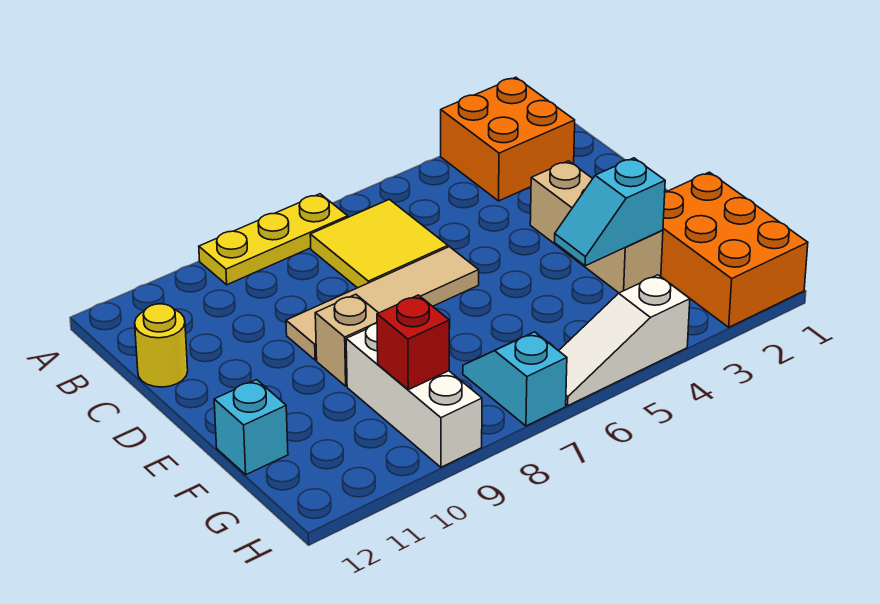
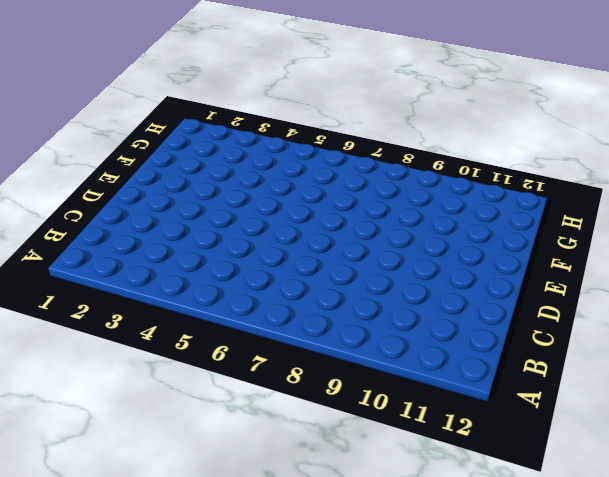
none -> orange brick A2:B3 level 1
none -> yellow plate A7:A9 level 1
none -> yellow tile B6:C7 level 1

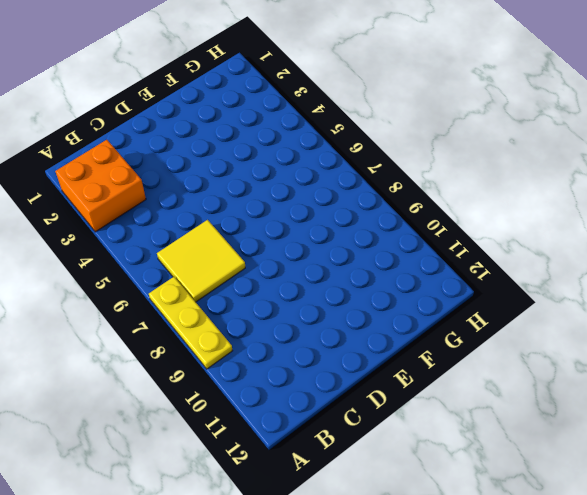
none -> yellow round brick C12 level 1
none -> tan brick D3:F3 level 1
none -> tan tile D6:D9 level 1

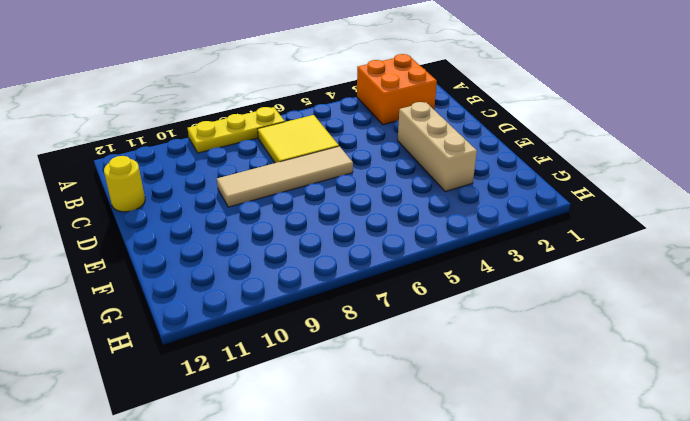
none -> tan brick E9 level 1
none -> orange brick F1:H2 level 1
none -> white brick F9:H9 level 1

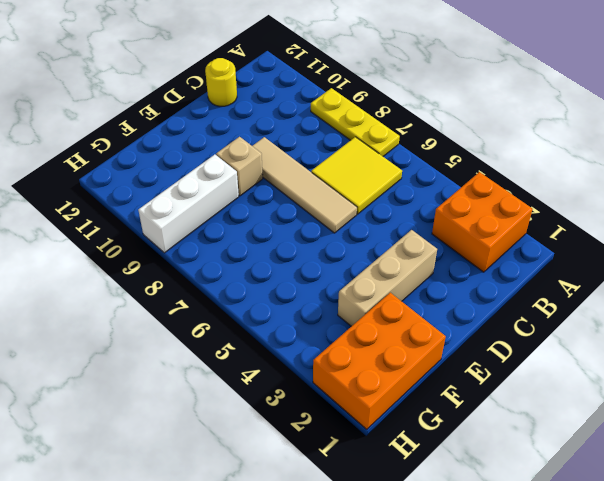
none -> cyan brick F12 level 1
none -> cyan slope G7:H7 level 1 top H
none -> white slope H4:H6 level 1 top 4

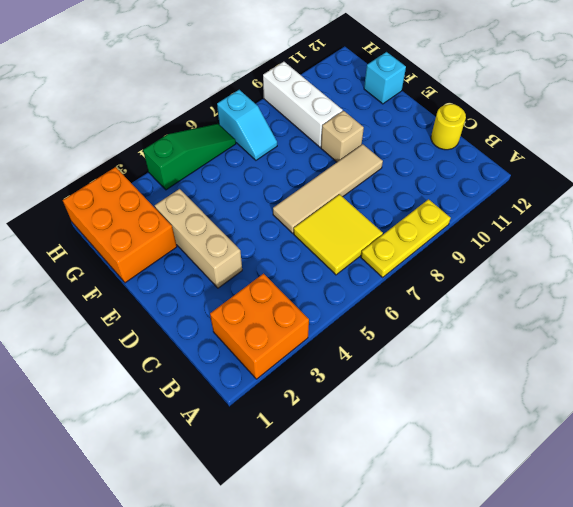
green slope H4:H6 level 1 top 4 -> white slope H4:H6 level 1 top 4
none -> cyan slope F3:F4 level 2 top 3
none -> red brick G9 level 2

